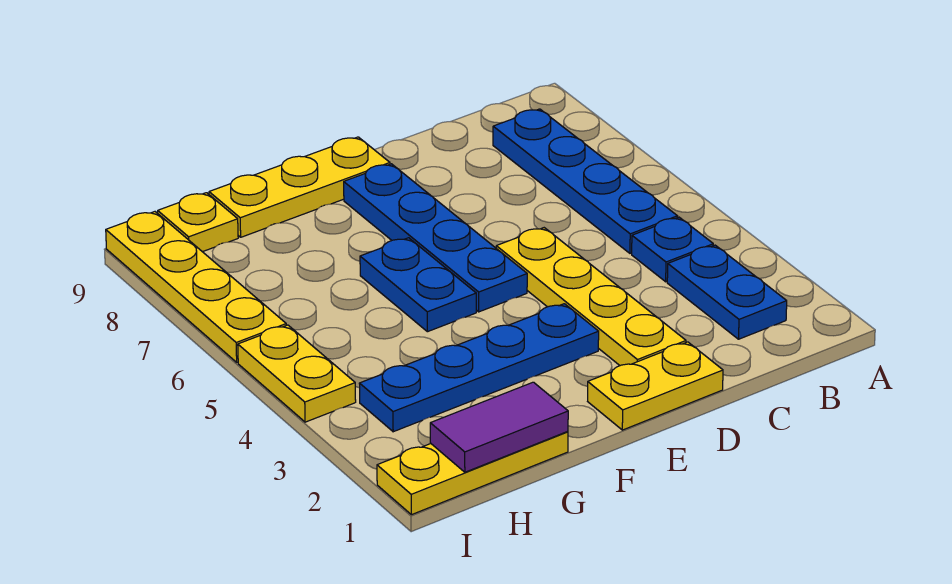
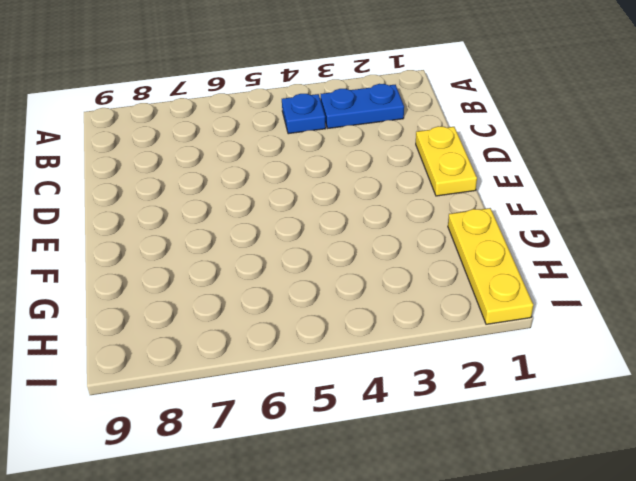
none -> blue plate B5:B8 level 1
none -> yellow plate D2:D5 level 1
none -> blue plate E3:H3 level 1

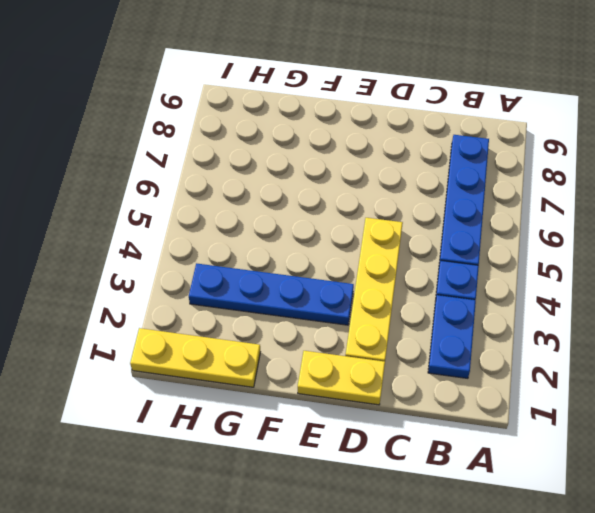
none -> blue plate E5:E8 level 1
none -> yellow plate E9:G9 level 1
none -> blue plate F5:F6 level 1

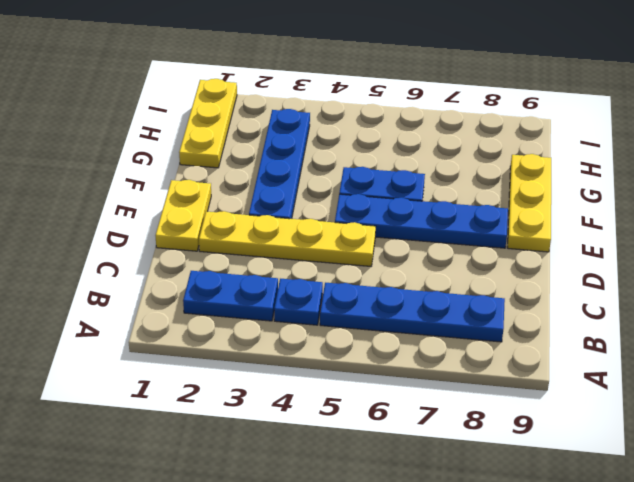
none -> yellow plate H9 level 1
none -> yellow plate I4:I5 level 1
none -> yellow plate I6:I9 level 1

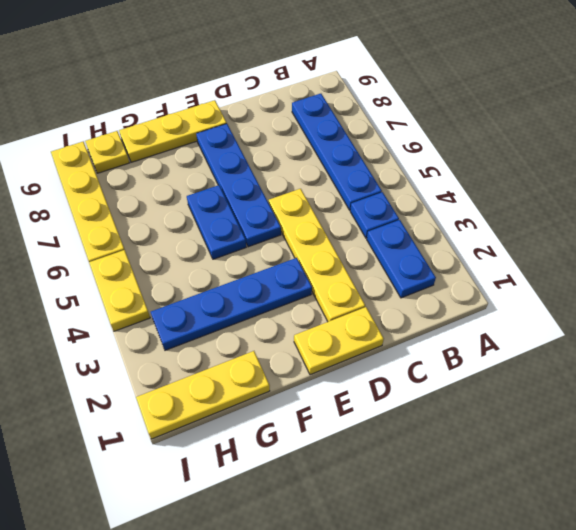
none -> purple tile G1:H1 level 2

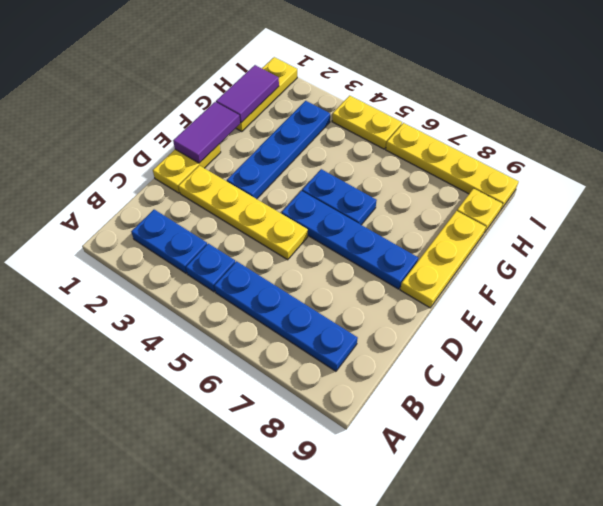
purple tile E1:F1 level 2 -> none

